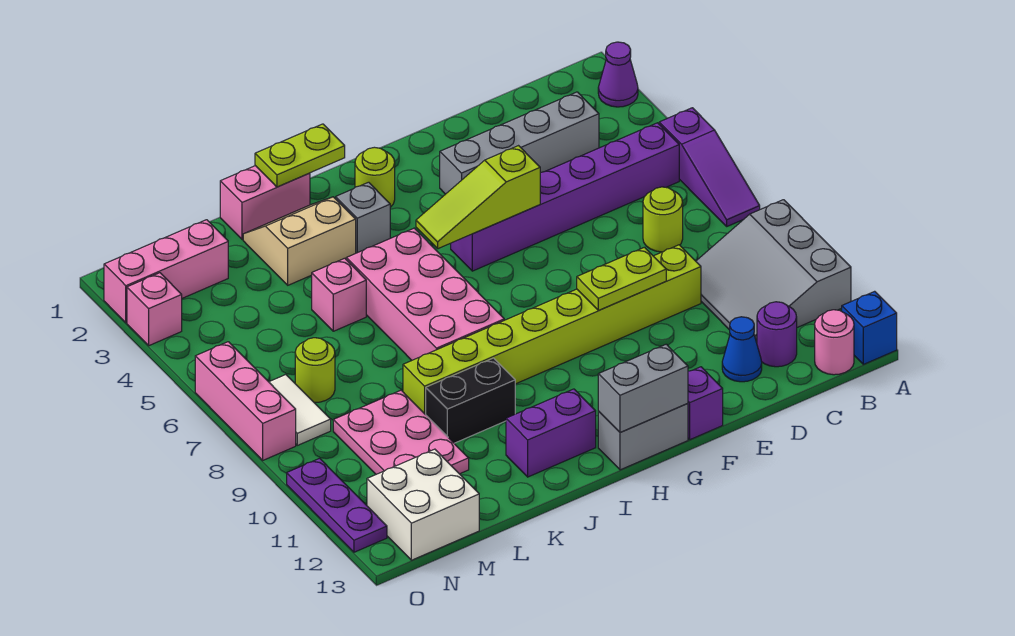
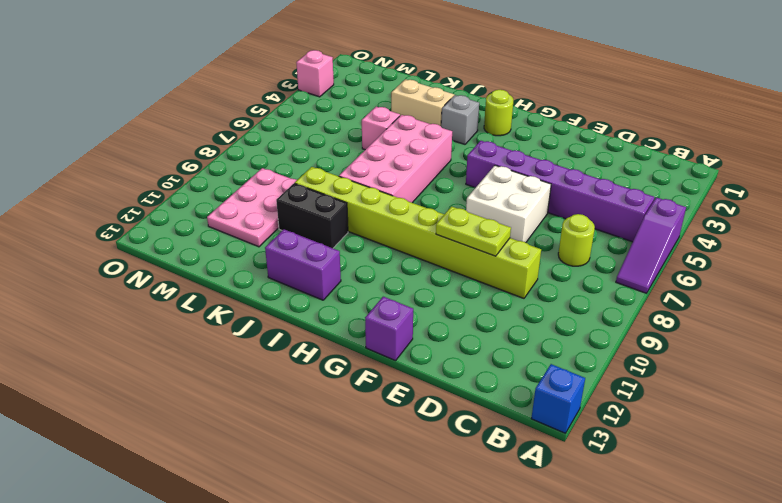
white brick E6:F7 level 1 -> white brick M12:N13 level 1
none -> purple cone A2 level 1
none -> grey slope A9:C11 level 1 top A
none -> pink round brick B13 level 1
none -> grey brick C3:F3 level 1

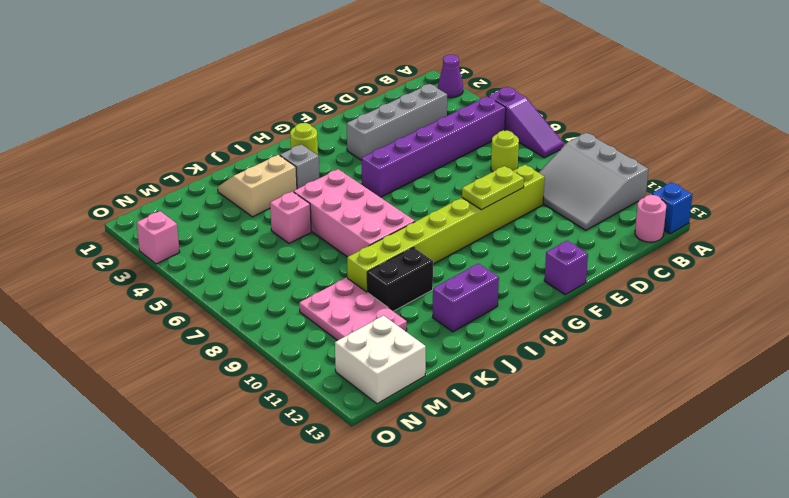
none -> purple round brick C12 level 1
none -> blue cone D12 level 1
none -> grey brick G13:H13 level 1
none -> pink brick J1:K1 level 1

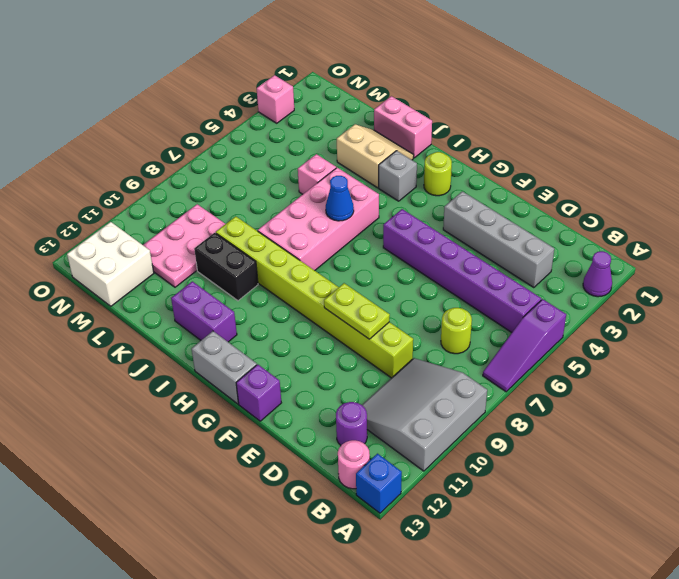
blue cone I6 level 2 -> blue cone D12 level 1
none -> pink brick M2:O2 level 1
none -> lime round brick M7 level 1
none -> white tile N7:N8 level 1
none -> pink brick O6:O8 level 1

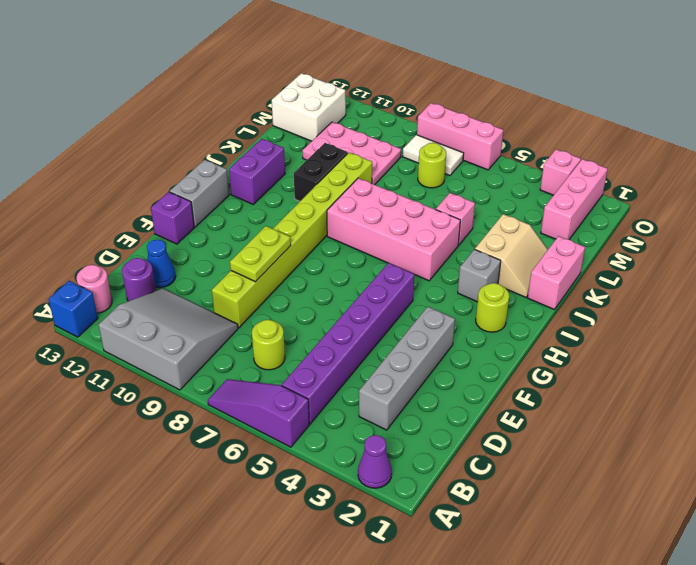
none -> purple plate O10:O12 level 1
none -> lime slope F5:H5 level 2 top F
none -> grey brick G13:H13 level 2
none -> lime plate I1:J1 level 2

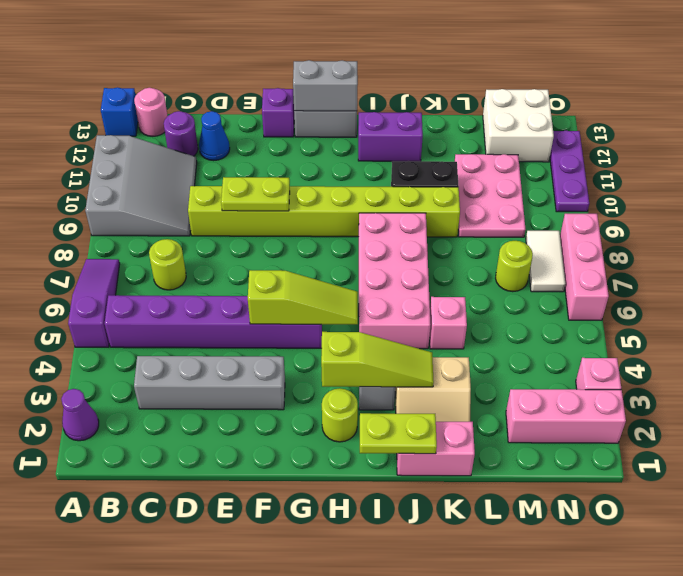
lime slope H3:J3 level 2 top H -> none

